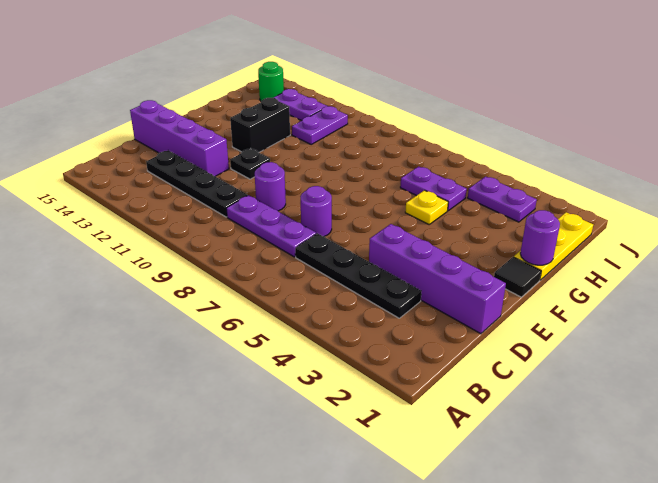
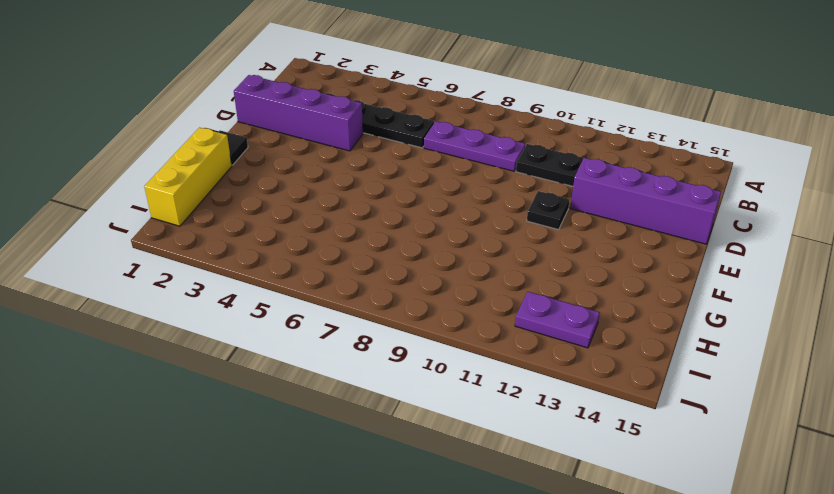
yellow brick G1:I1 level 1 -> yellow plate G1:I1 level 1
none -> purple round brick D7 level 1
none -> purple round brick D9 level 1
none -> black brick F12:G12 level 1

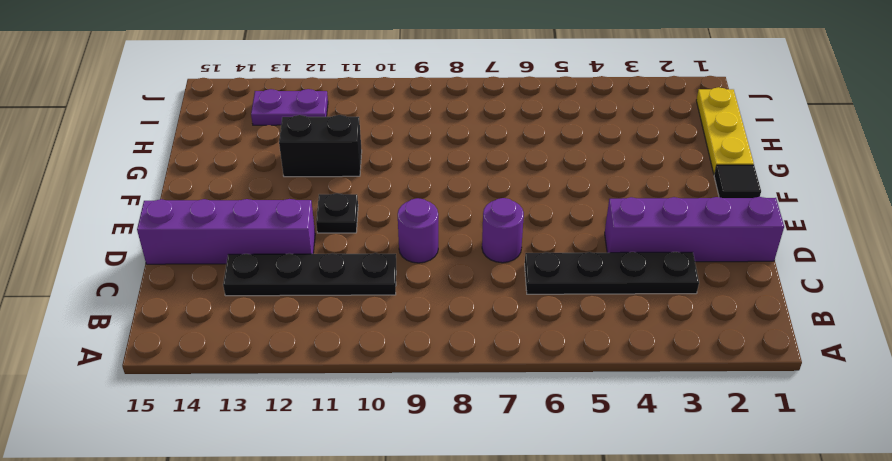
black brick G11:G12 level 1 -> black brick F12:G12 level 1
none -> purple plate C7:C9 level 1
none -> yellow plate G5 level 1
none -> purple plate H5:H6 level 1

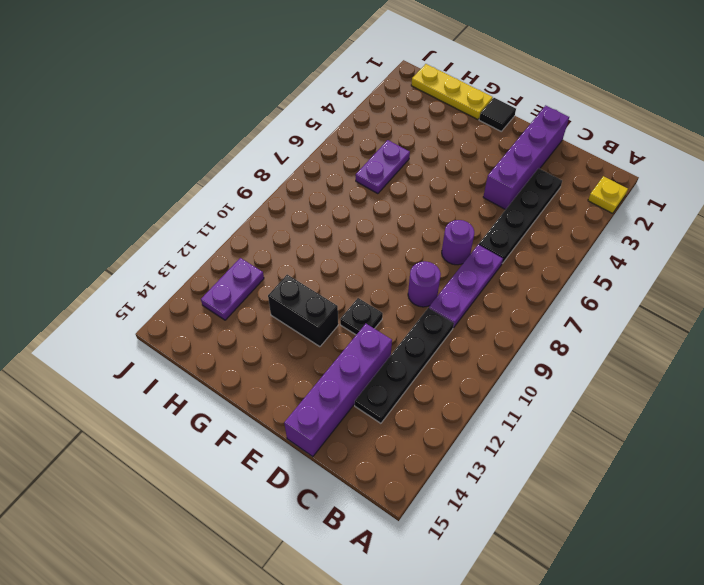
yellow plate A2 level 1 -> yellow plate G5 level 1
none -> purple plate H11:I11 level 1
none -> purple plate I3:I4 level 1
none -> green round brick I14 level 1

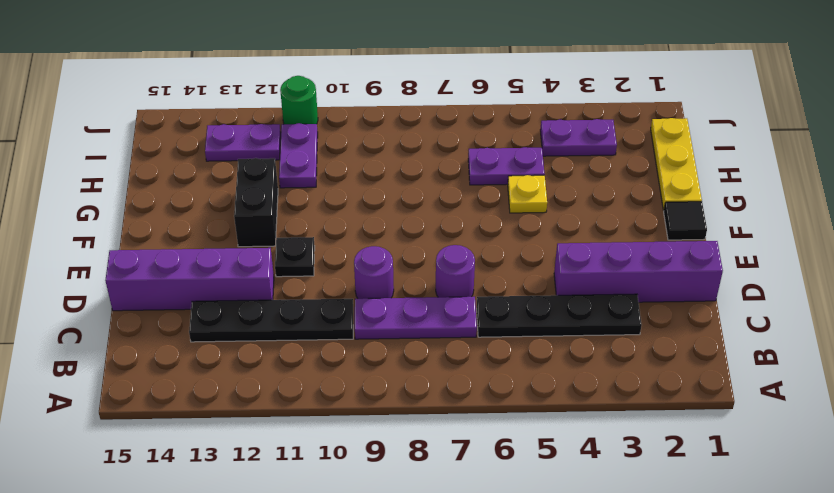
green round brick J11 level 1 -> green round brick I14 level 1
none -> purple round brick G1 level 2

